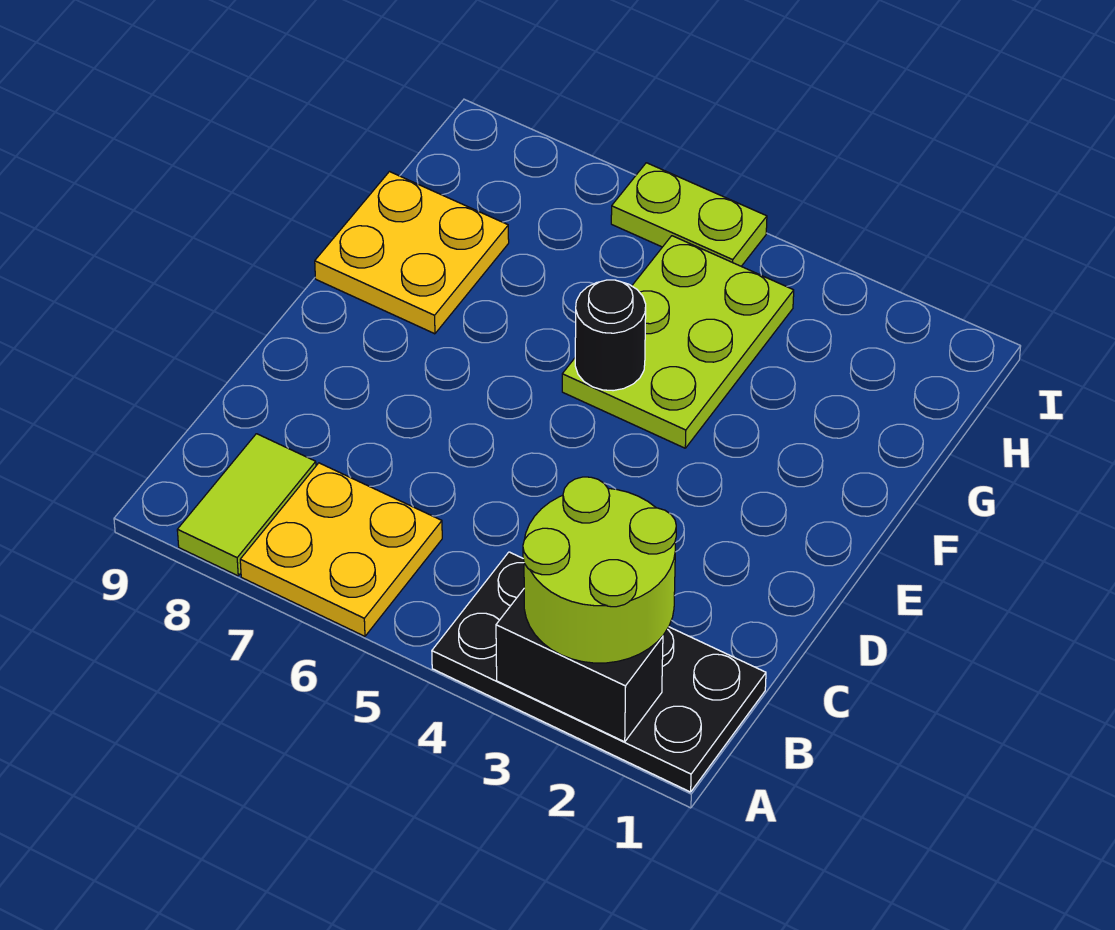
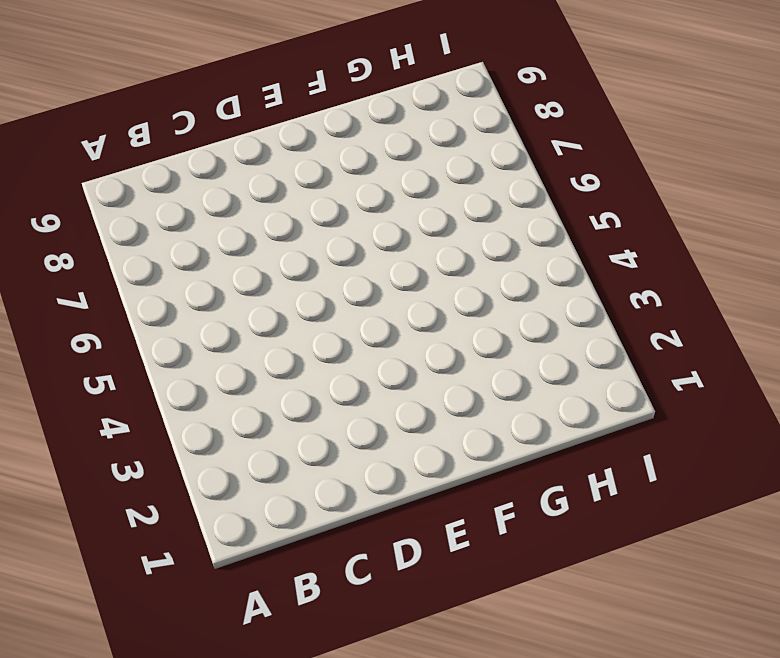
none -> black plate A1:B4 level 1
none -> yellow plate A6:B7 level 1

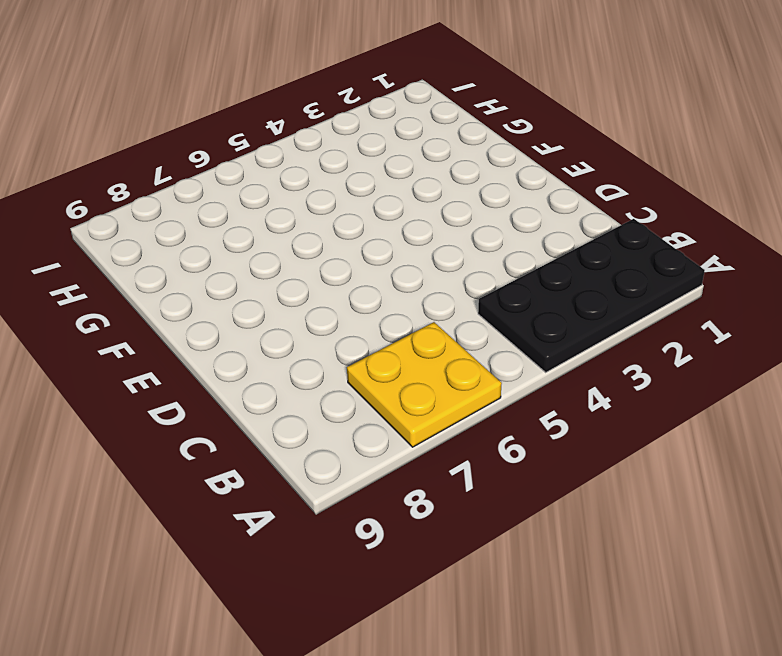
none -> lime tile A8:B8 level 1
none -> lime plate F4:H5 level 1

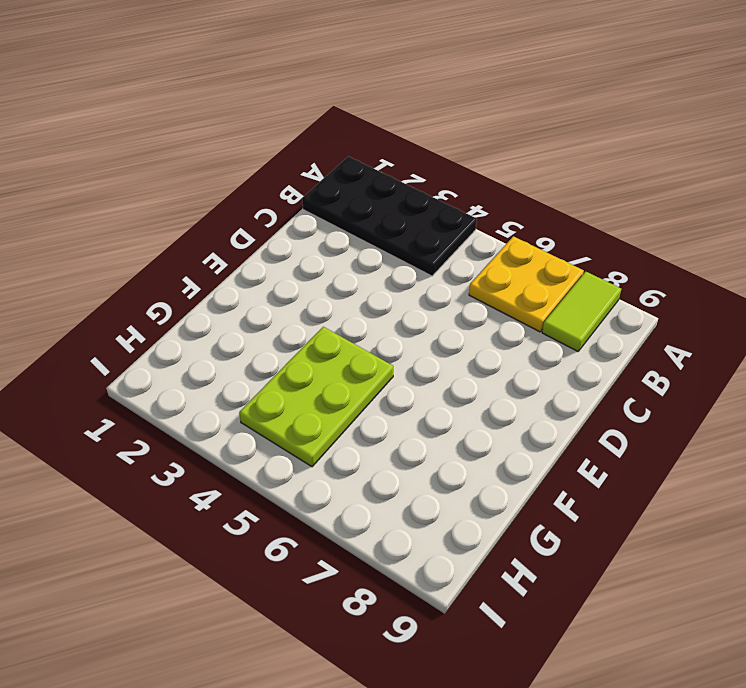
none -> yellow plate F8:G9 level 1
none -> lime plate I5:I6 level 1

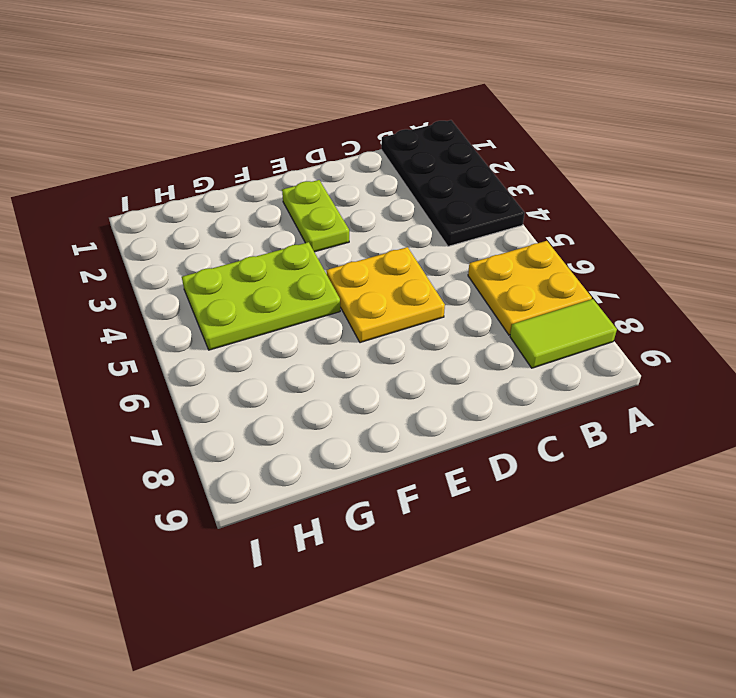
yellow plate D5:E6 level 1 -> yellow plate F8:G9 level 1
lime plate E2:E3 level 1 -> lime plate I5:I6 level 1
none -> black brick A2:A3 level 2
none -> black round brick F5 level 2

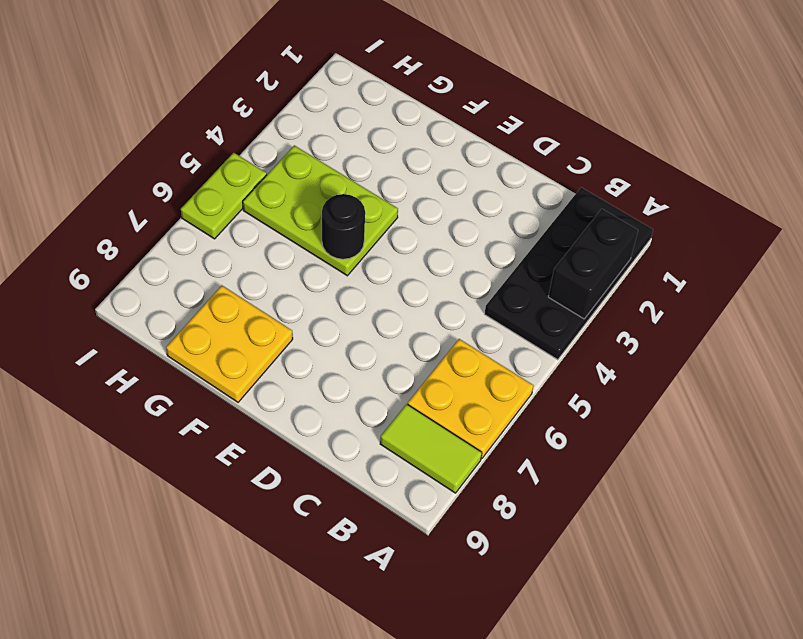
none -> lime round brick A2:B3 level 3

